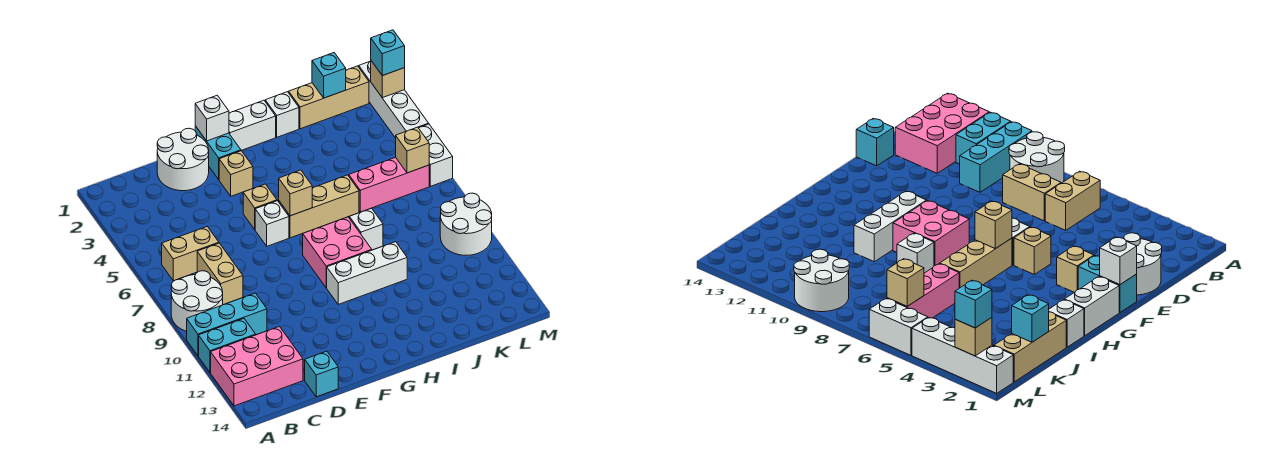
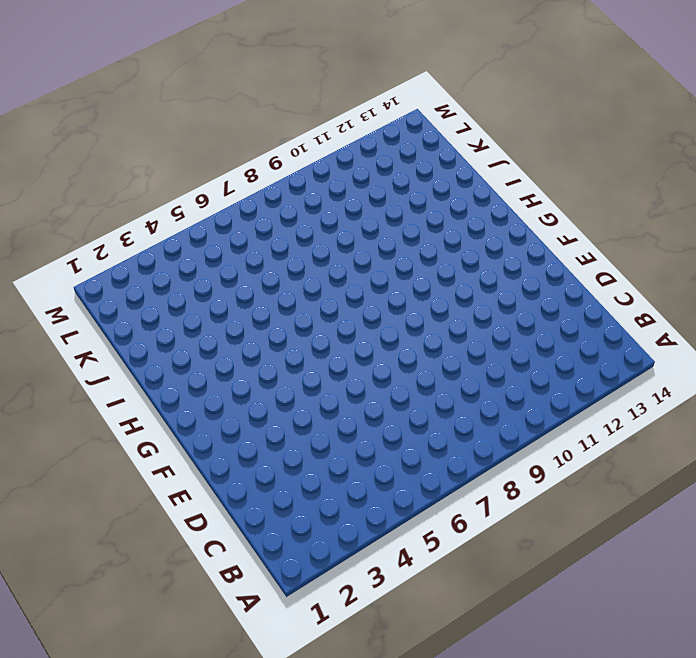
none -> white round brick A8:B9 level 1
none -> cyan brick A10:C10 level 1
none -> cyan brick A11:B11 level 1

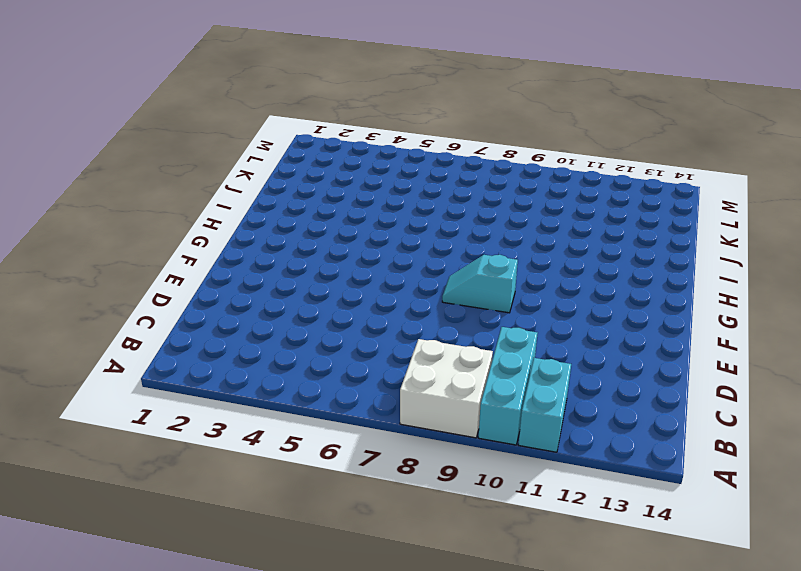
white brick A8:B9 level 1 -> white round brick A8:B9 level 1
cyan slope F8:F9 level 1 top 9 -> none
none -> pink brick A12:C13 level 1
none -> tan brick B6:C6 level 1
none -> tan brick C7:C8 level 1

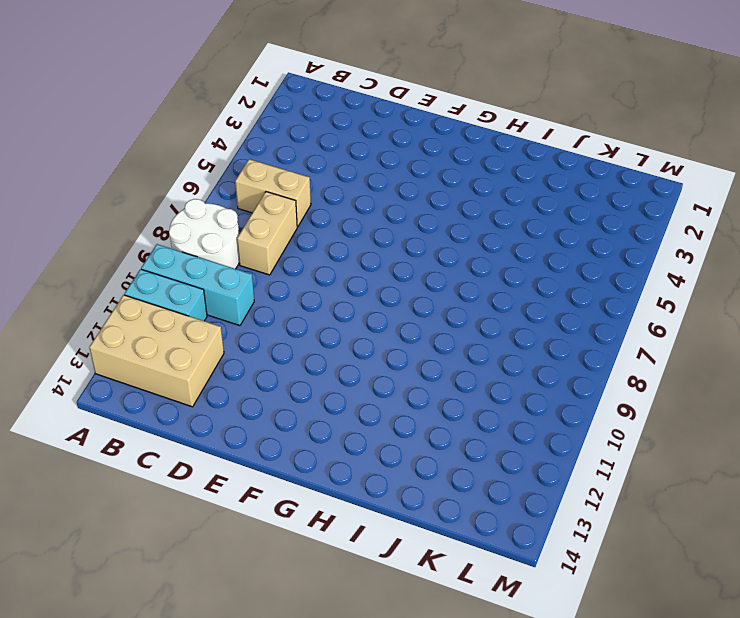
tan brick A12:C13 level 1 -> pink brick A12:C13 level 1
none -> white round brick D1:E2 level 1
none -> cyan brick D14 level 1
none -> cyan brick F1:F2 level 1

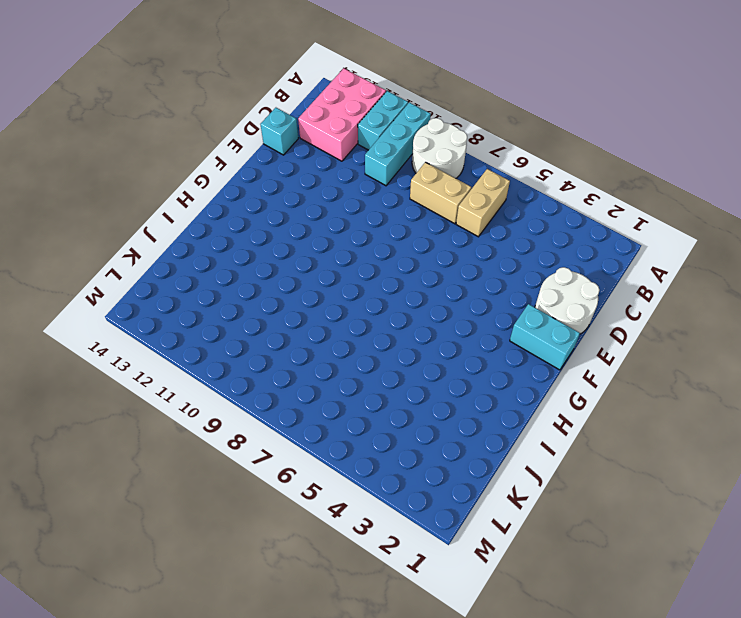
none -> tan brick F3 level 1
none -> tan brick F5 level 1
none -> white brick F6 level 1

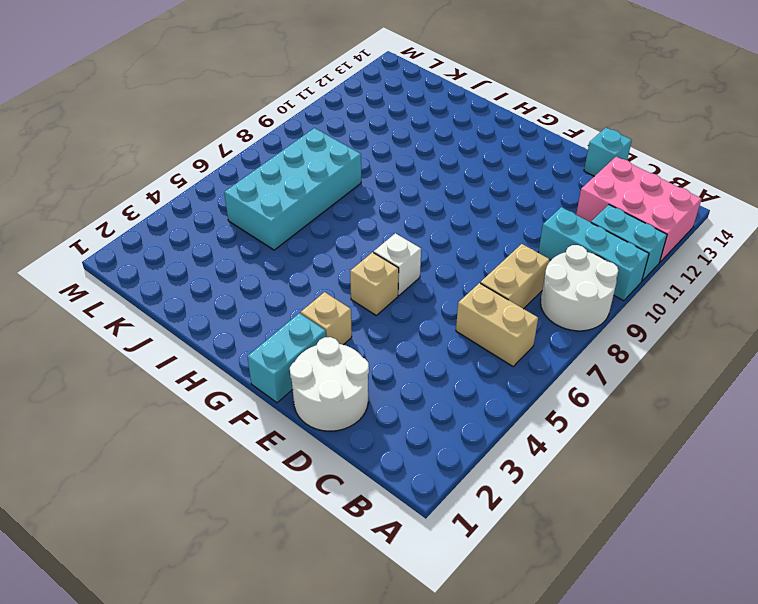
cyan brick J5:K8 level 1 -> pink brick J6:L6 level 1
none -> white brick G1:H1 level 1
none -> tan brick G6:I6 level 1
none -> pink brick G8:H9 level 1

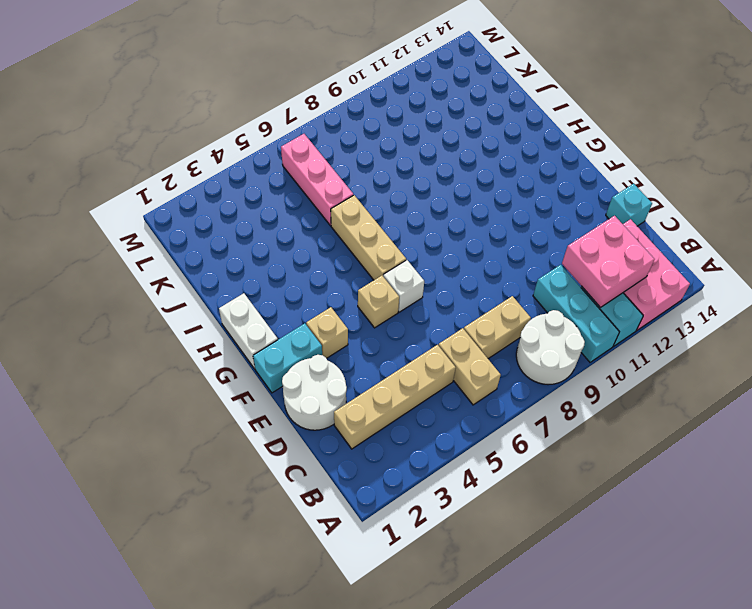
pink brick B11:C12 level 2 -> pink brick G8:H9 level 1
tan brick C2:C5 level 1 -> none
none -> white brick G10:I10 level 1
none -> white brick I1 level 1
none -> white brick I8 level 1

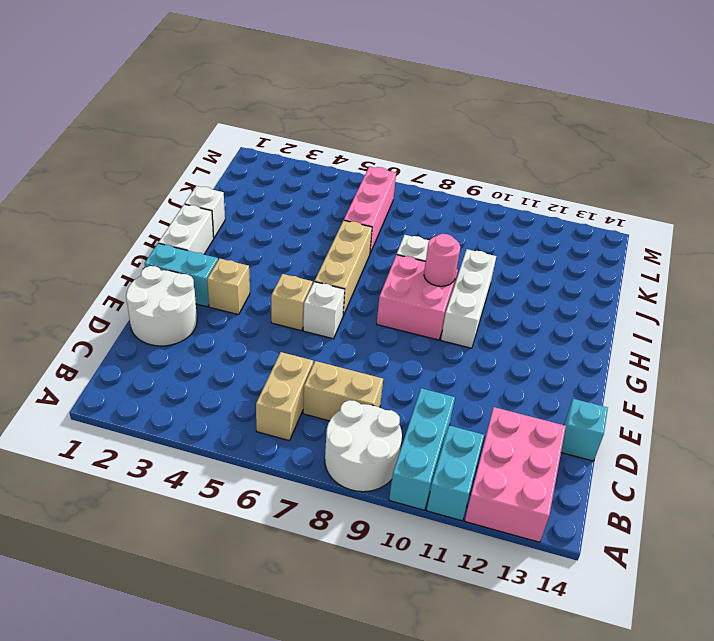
pink round brick H9 level 2 -> none
none -> tan brick J1:L1 level 1
none -> white round brick L9:M10 level 1
none -> white brick M1:M4 level 1

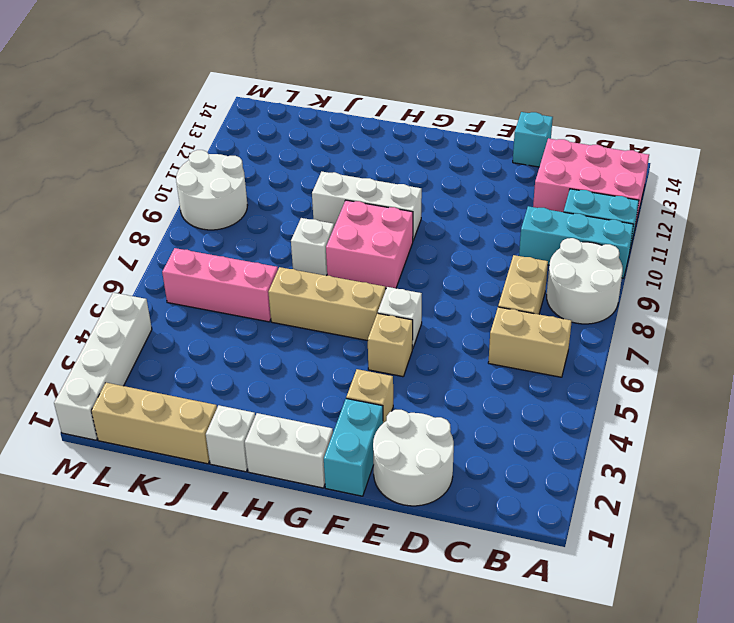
none -> white brick M5:M6 level 1
none -> white brick F1 level 2
none -> tan brick G6 level 2

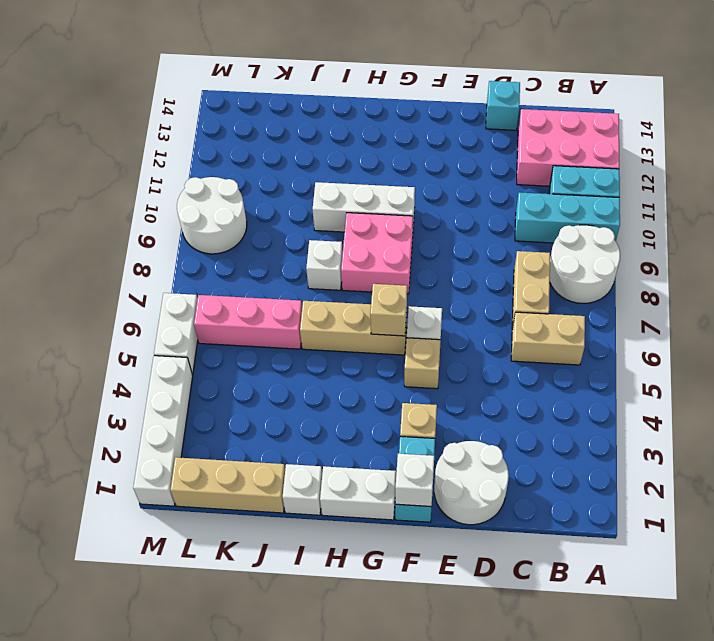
none -> cyan brick K1 level 2
none -> tan brick L6 level 2
none -> tan brick M2 level 2

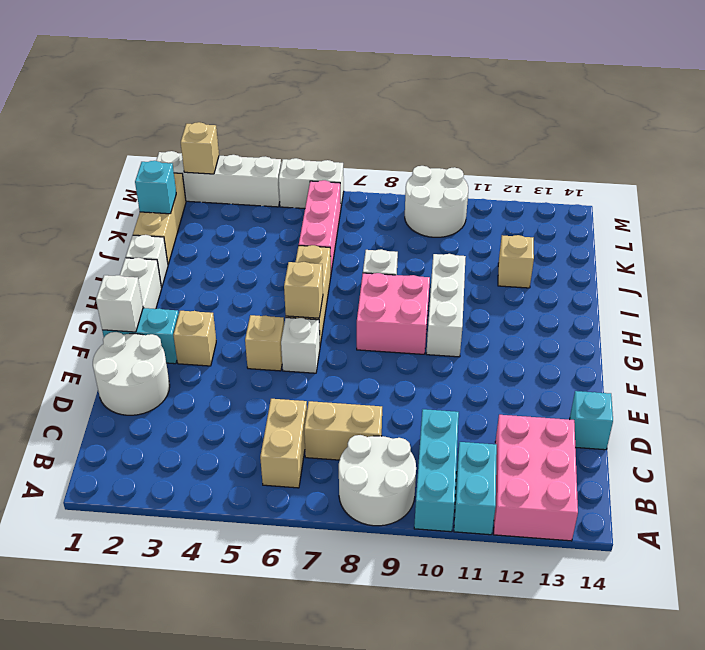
tan brick J12 level 1 -> tan brick L6 level 2
none -> cyan brick M2 level 3

